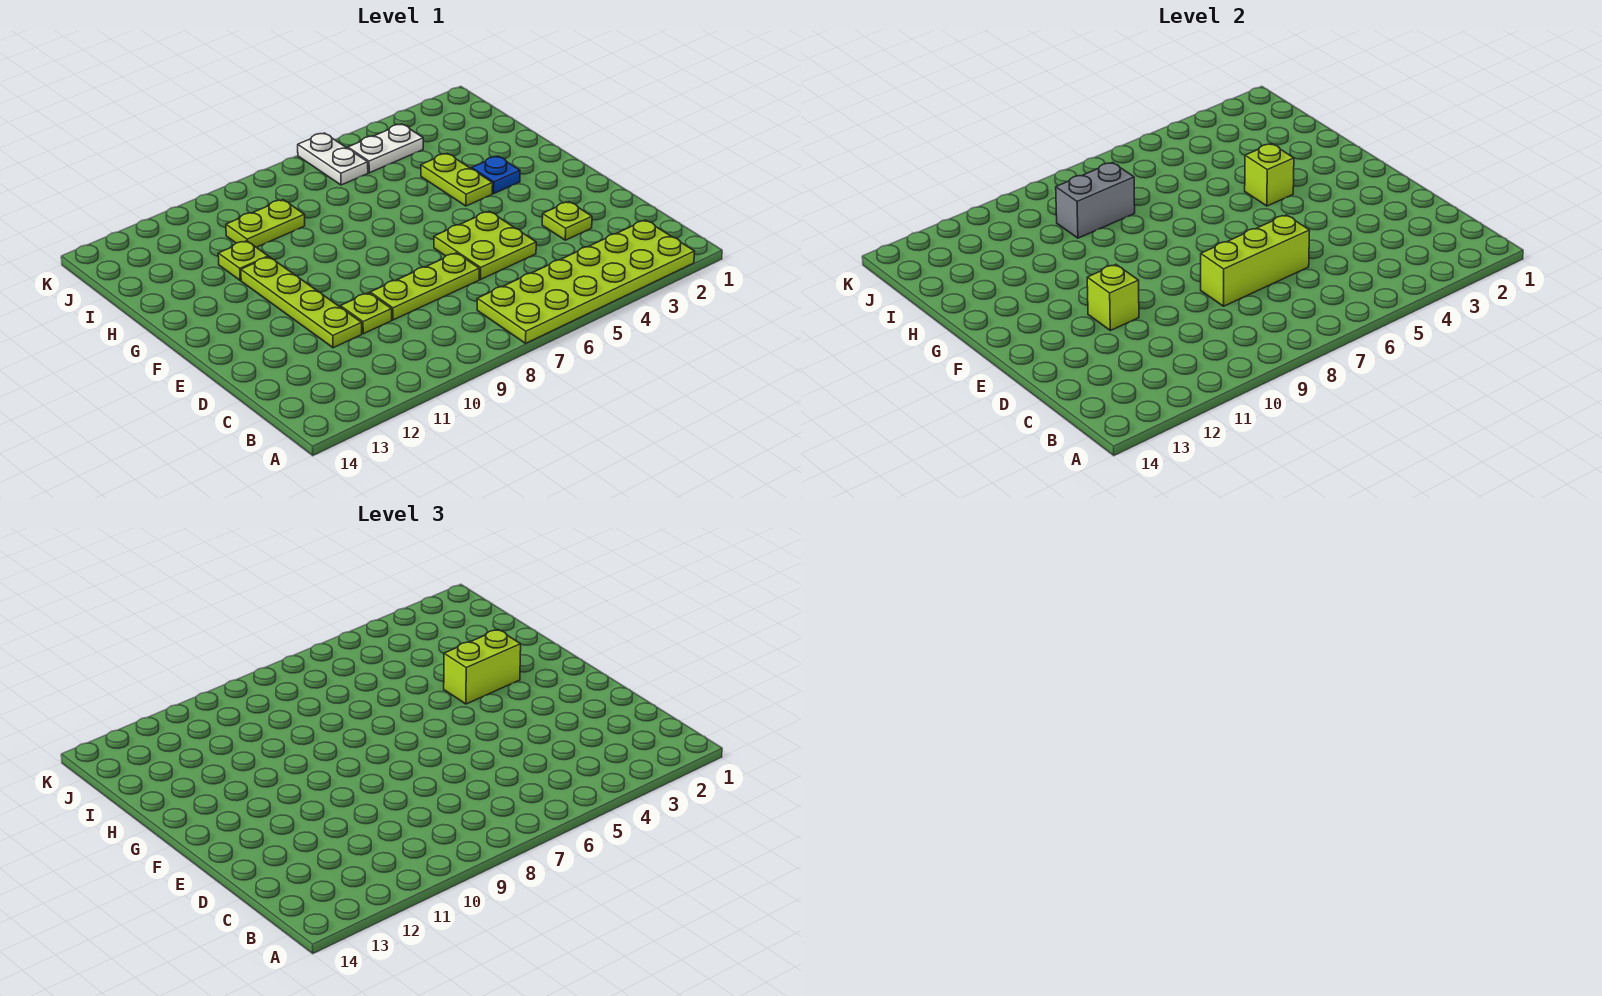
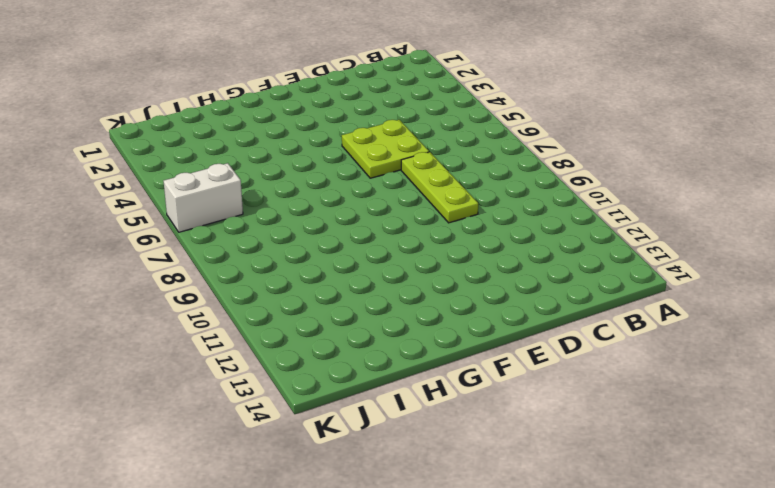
white brick J6:K6 level 1 -> white plate J6:K6 level 1
none -> lime plate A2:B7 level 1
none -> lime plate D3 level 1
none -> lime plate D10 level 1

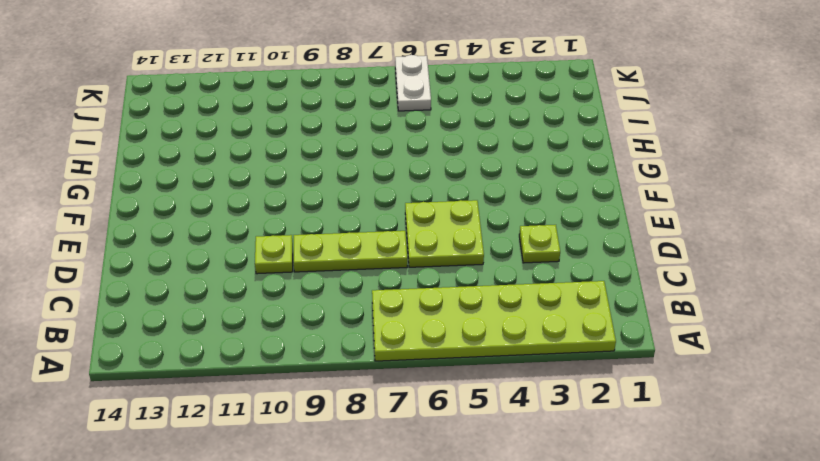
none -> lime plate D11:G11 level 1
none -> blue plate G3 level 1
none -> lime plate G4:H4 level 1

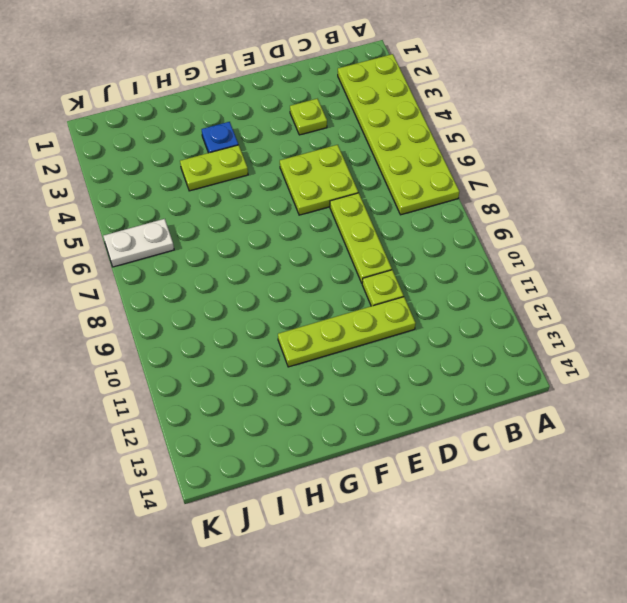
none -> lime plate H11 level 1
none -> lime plate I9:I10 level 1
none -> white plate J4:J5 level 1

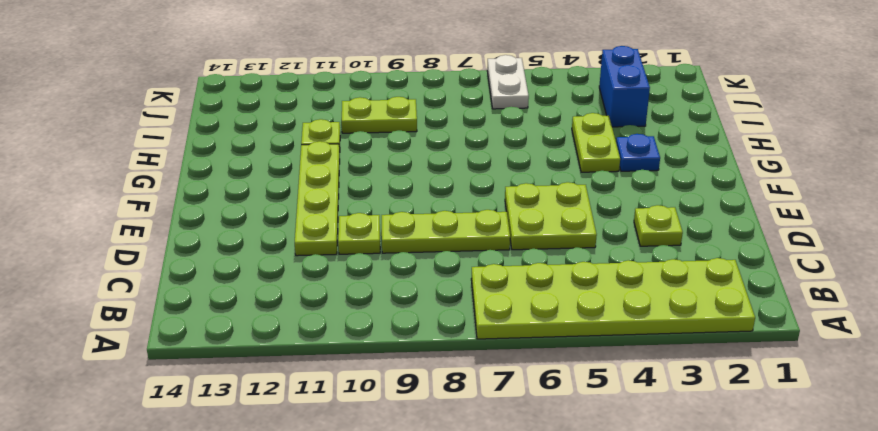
blue brick I3:J3 level 1 -> none
none -> white plate J4:J5 level 1
none -> lime brick D6:D8 level 2
none -> lime brick E11 level 2

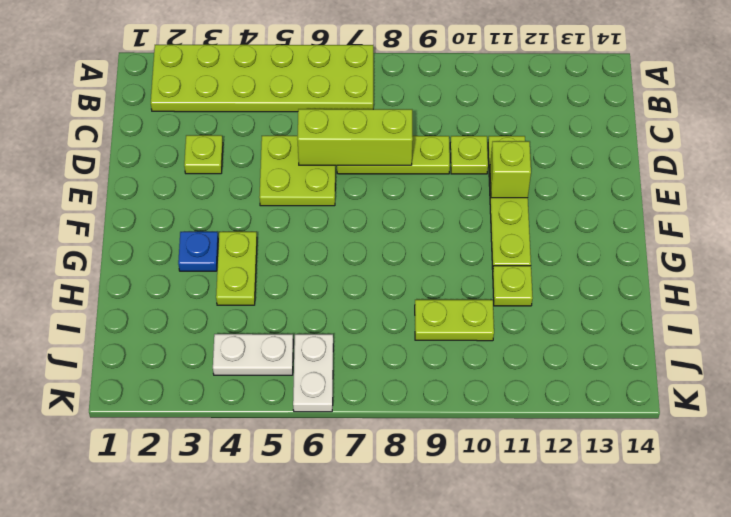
none -> lime brick G4 level 2
none -> grey brick I8:I9 level 2
none -> lime brick G3:G4 level 3

